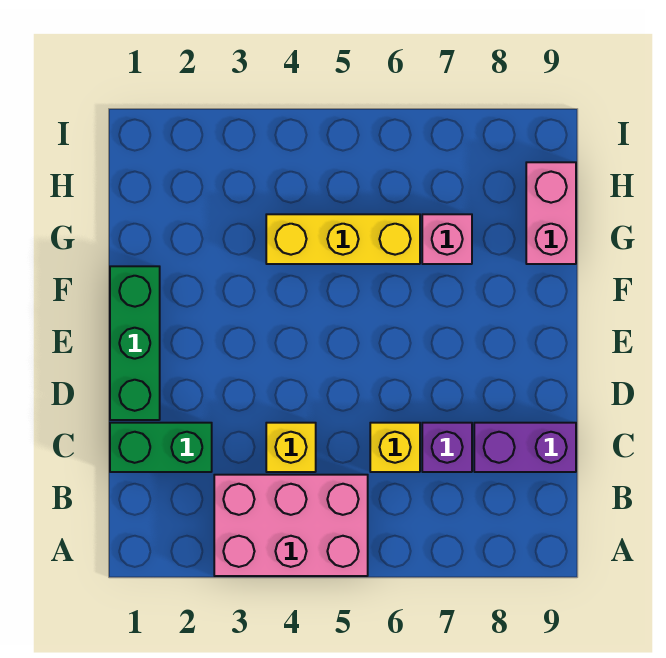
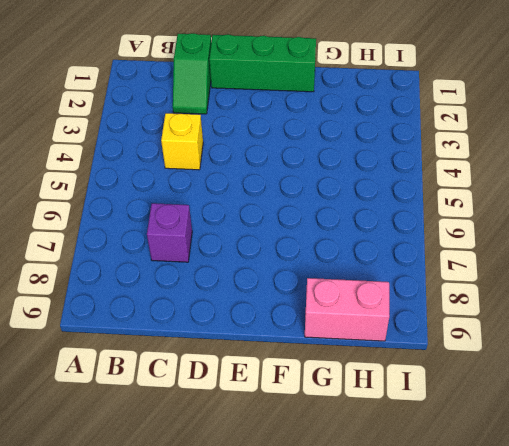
green slope C1:C2 level 1 top 1 -> green brick C1:C2 level 1
none -> pink brick A3:B5 level 1
none -> yellow brick C6 level 1

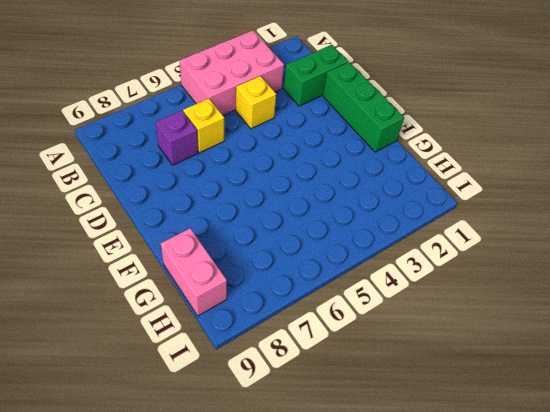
none -> purple brick C8:C9 level 1
none -> yellow brick G4:G6 level 1

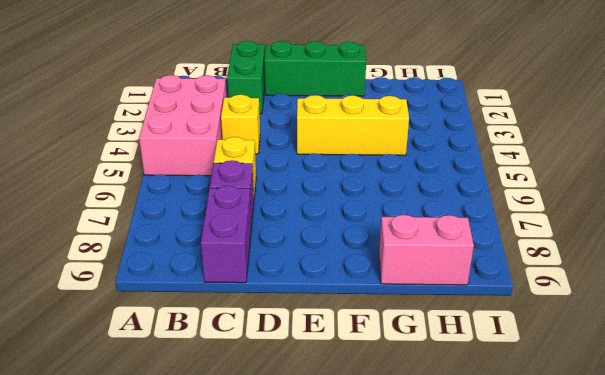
yellow brick E4:G4 level 1 -> yellow brick G4:G6 level 1
none -> pink brick G7 level 1

